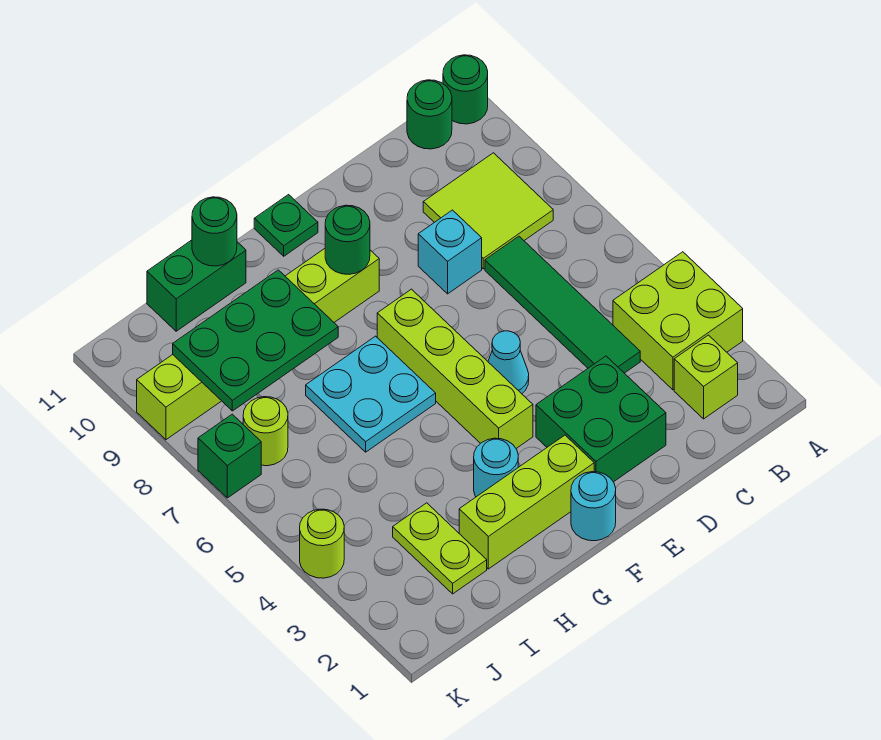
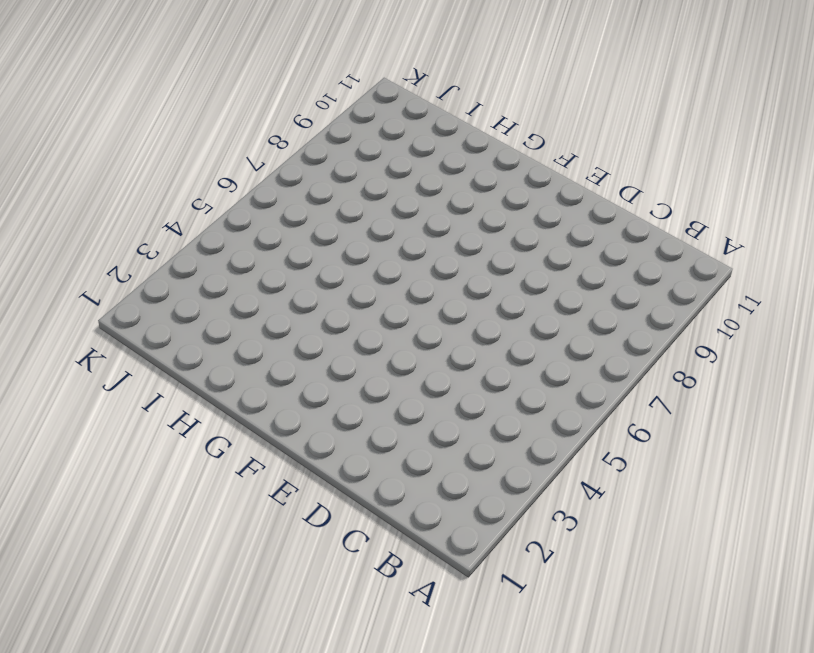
none -> lime brick A3:B4 level 1
none -> green round brick A11 level 1
none -> lime brick B2 level 1

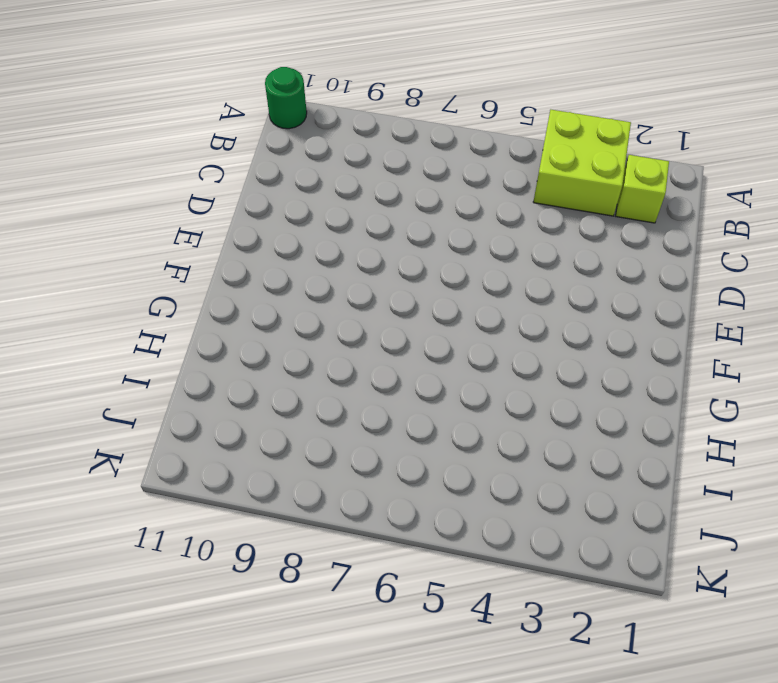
none -> lime tile B8:C9 level 1
none -> green round brick B11 level 1
none -> green tile C4:C7 level 1

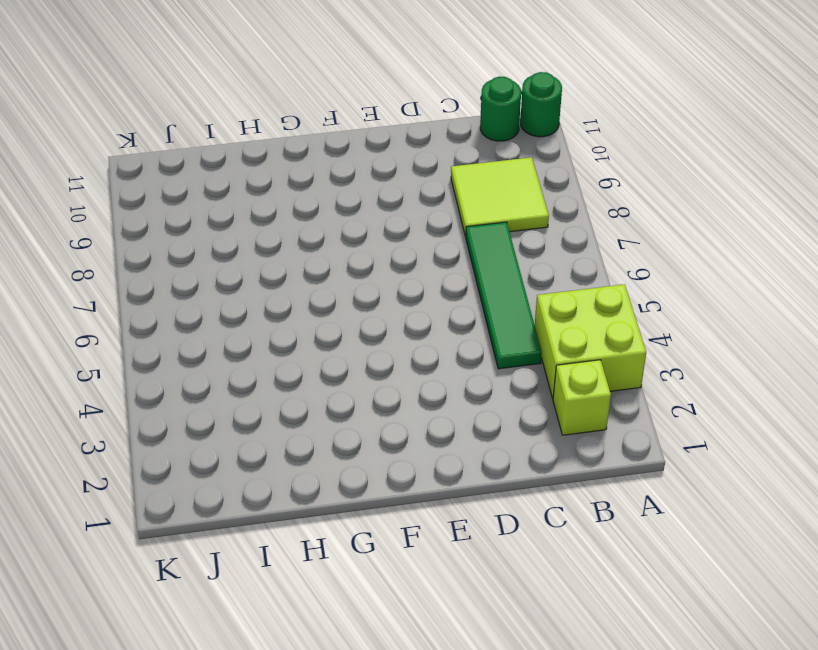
none -> green brick D2:E3 level 1
none -> cyan brick D8 level 1
none -> cyan cone E5 level 1

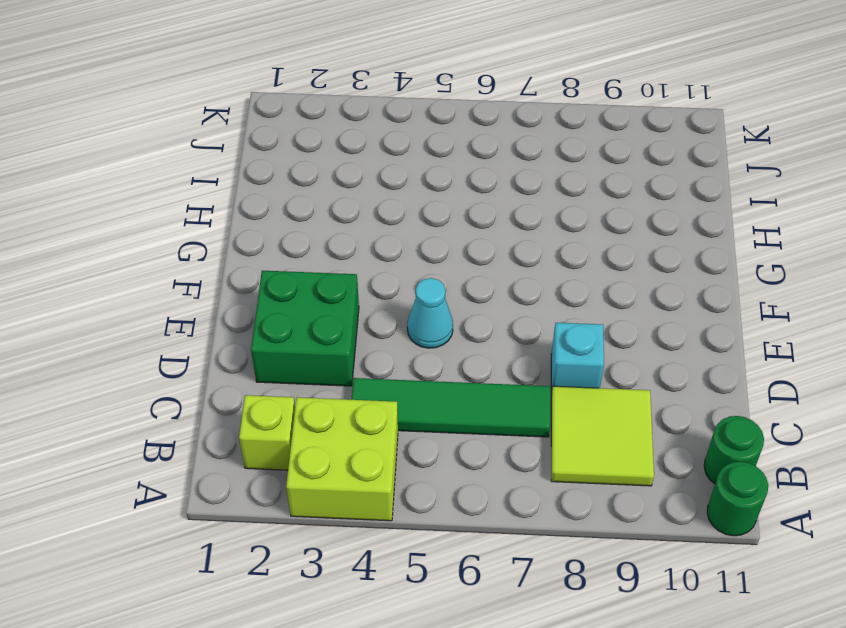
none -> cyan round brick F1 level 1
none -> lime brick F2:H2 level 1
none -> lime brick F4:F7 level 1

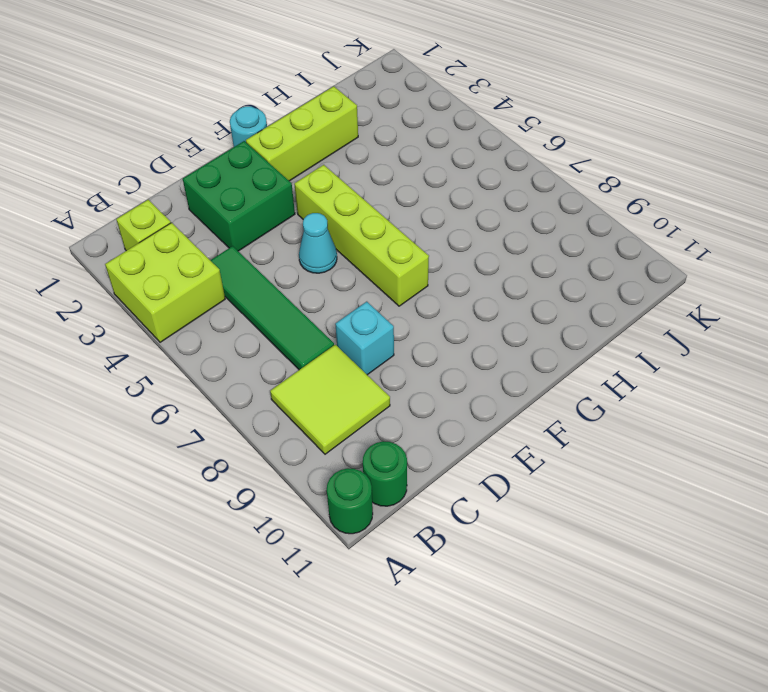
none -> lime brick F9:K9 level 1
none -> green plate F11 level 1
none -> cyan round brick G3 level 1

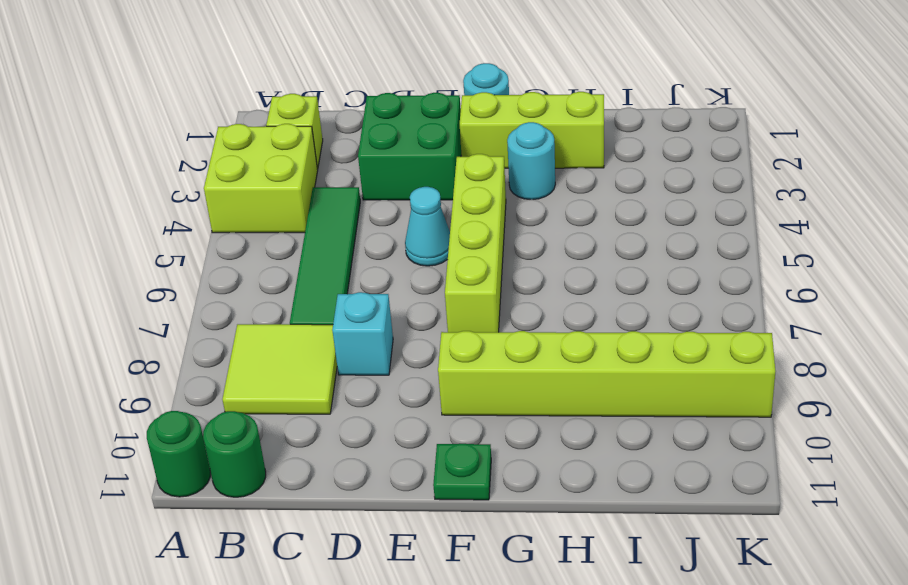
none -> cyan plate G6:H7 level 1
none -> green brick H11:I11 level 1
none -> lime plate I2:I3 level 1

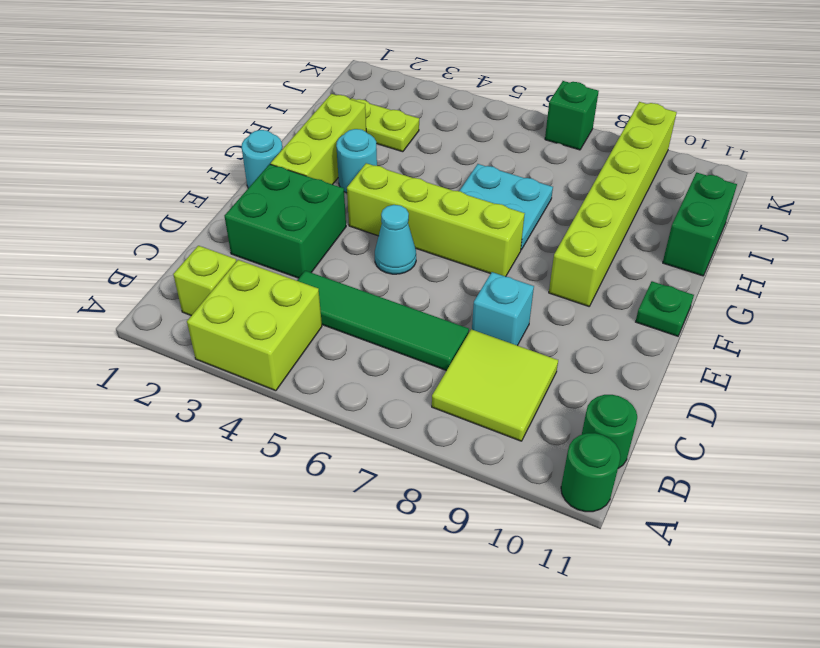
none -> lime round brick J7 level 1
none -> lime round brick K4 level 1
none -> green round brick F9 level 2

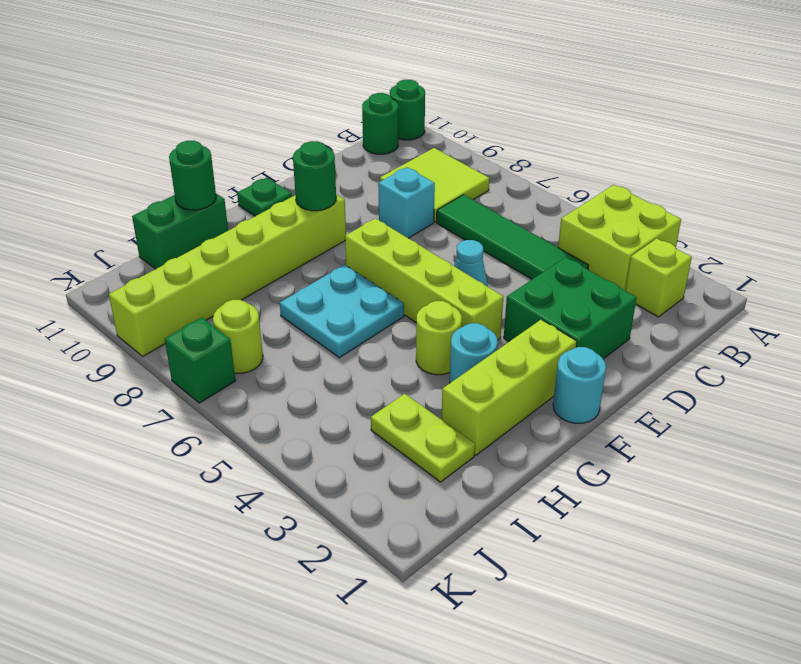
lime round brick G4 level 1 -> lime round brick K4 level 1
none -> green plate H8:J9 level 2

